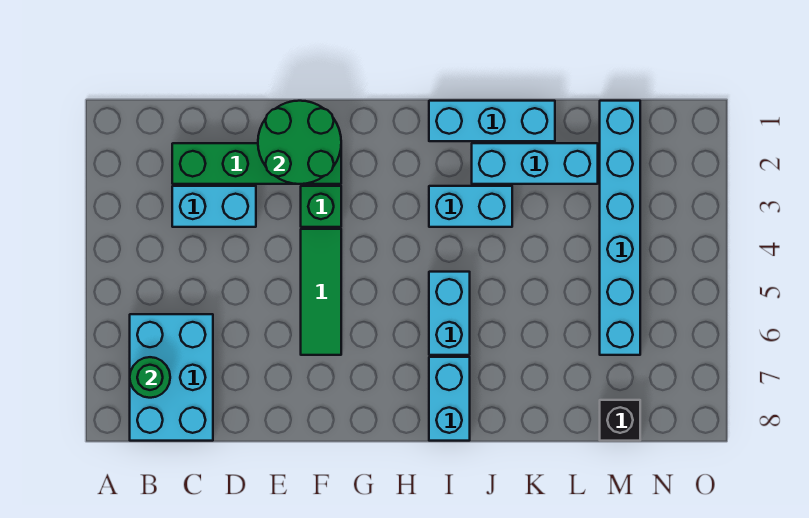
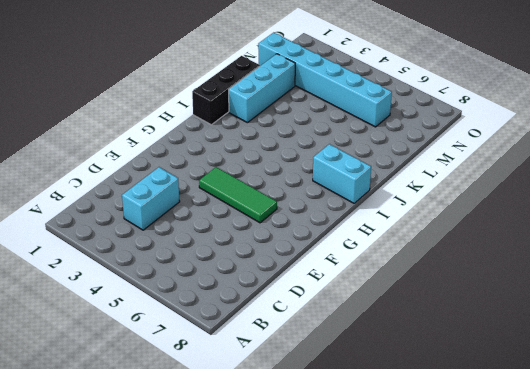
black brick I1:K1 level 1 -> cyan brick I1:K1 level 1
none -> cyan brick B6:C8 level 1
none -> green brick C2:F2 level 1
none -> green brick F3 level 1

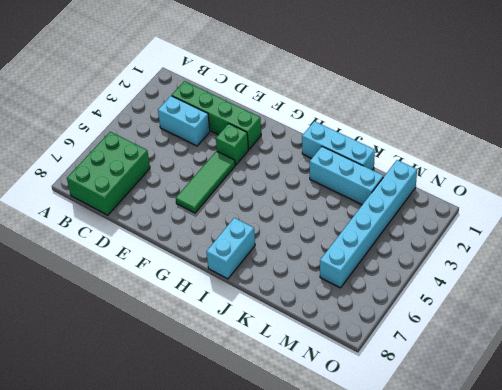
green brick B6:C8 level 1 -> cyan brick B6:C8 level 1
none -> cyan brick I3:J3 level 1
none -> cyan brick I5:I6 level 1
none -> black brick M8 level 1

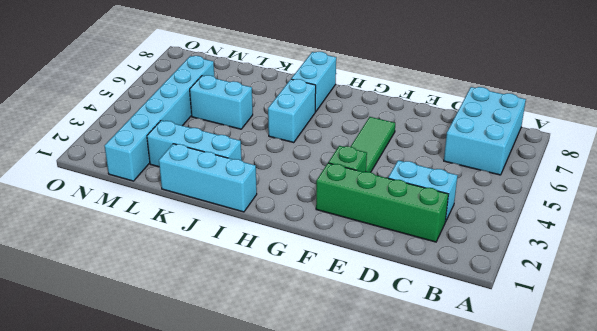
cyan brick K5:L5 level 1 -> cyan brick I3:J3 level 1
none -> black brick M8 level 1
none -> green round brick B7 level 2
none -> green round brick E1:F2 level 2

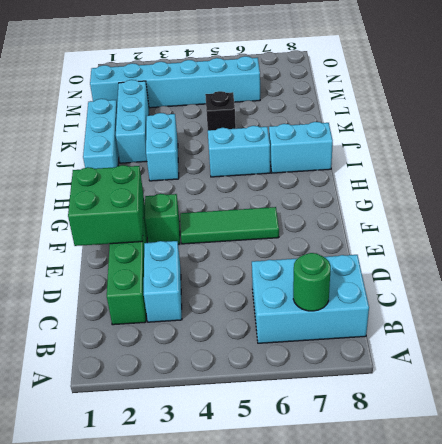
green brick E1:F2 level 2 -> green round brick E1:F2 level 2
black brick K5 level 1 -> black brick M8 level 1

